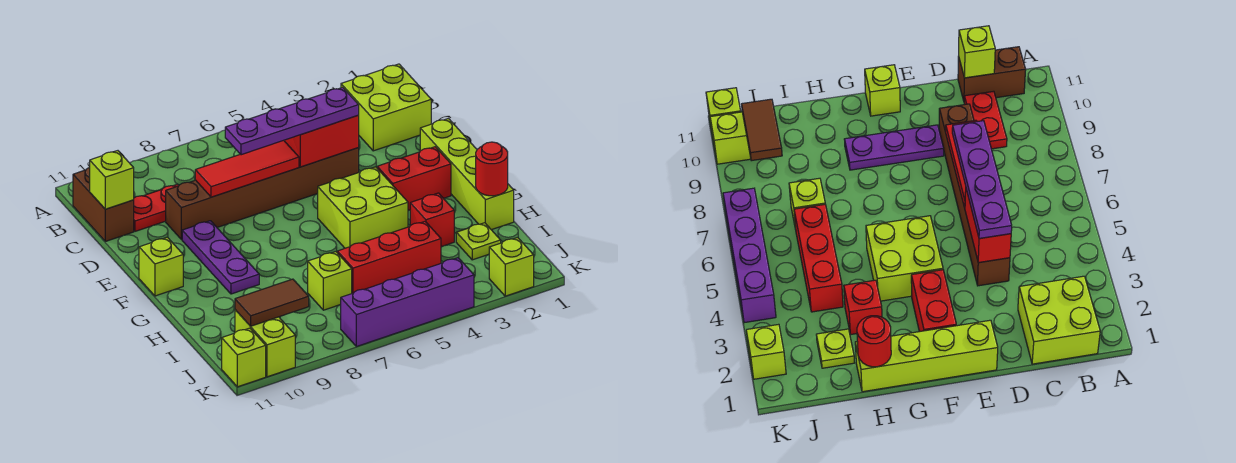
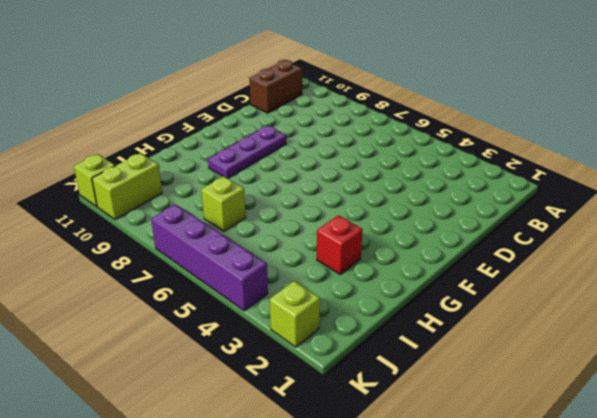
none -> lime brick B1:C2 level 1
none -> red plate C9:C10 level 1
none -> brown brick D4:D9 level 1

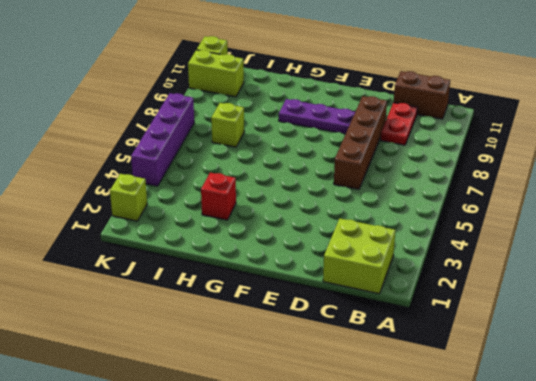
brown brick D6:D9 level 1 -> brown brick D4:D9 level 1
none -> lime brick E1:H1 level 1
none -> red brick F2:F3 level 1
none -> lime brick F4:G5 level 1

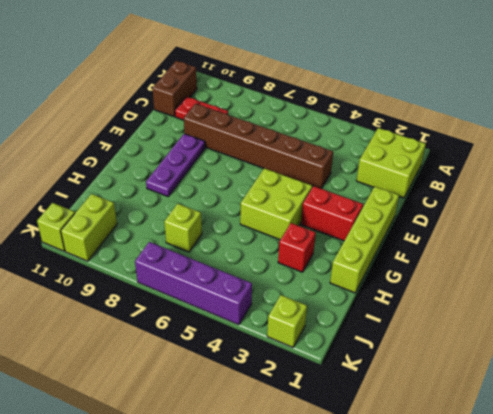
none -> lime brick F11 level 1
none -> lime plate I2 level 1
none -> red brick I4:I6 level 1

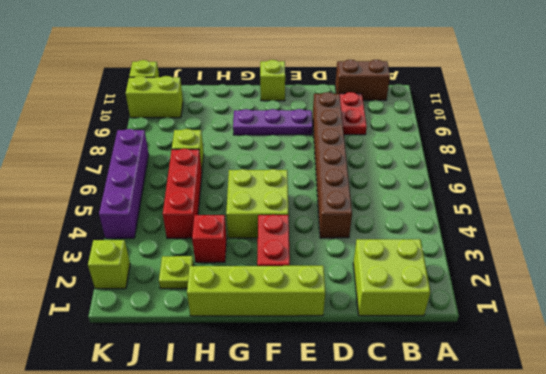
none -> lime brick C11 level 2
none -> red brick D4:D5 level 2
none -> red tile D6:D8 level 2

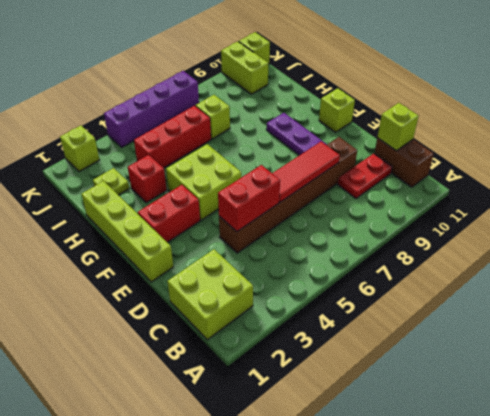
none -> red round brick H1 level 2
none -> brown tile J9:J10 level 2
none -> purple plate D4:D7 level 3

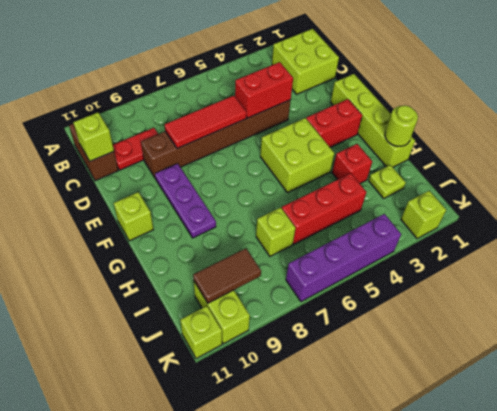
lime round brick H1 level 2 -> red round brick H1 level 2
none -> purple plate D4:D7 level 3

